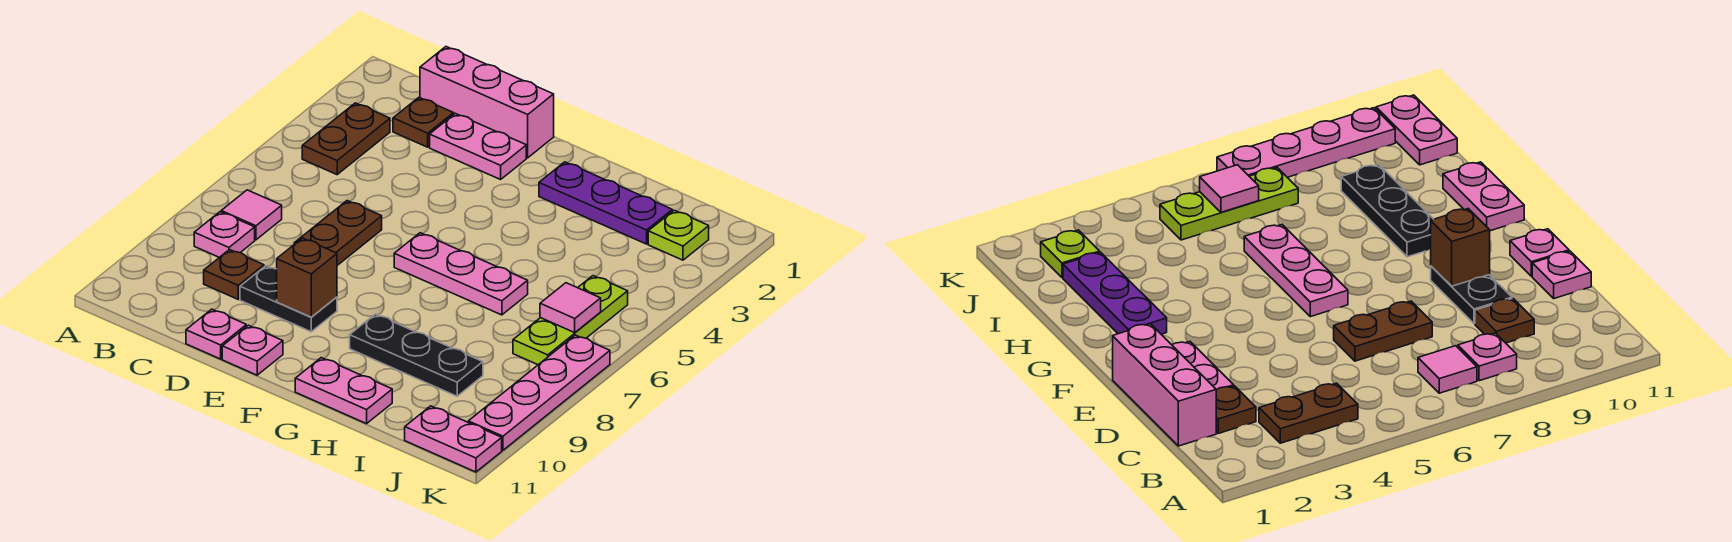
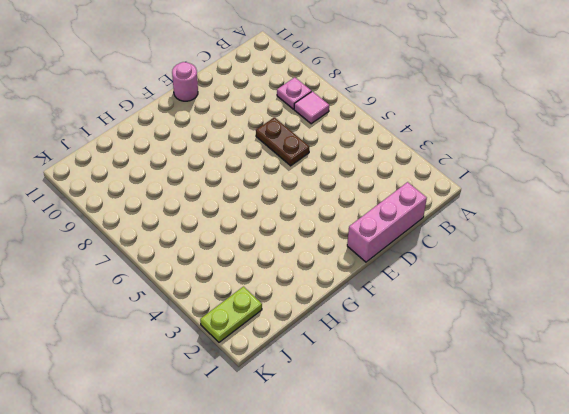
pink round brick E11 level 1 -> pink plate E11 level 1
lime plate J2:K2 level 1 -> lime plate J2 level 1
none -> brown plate B3:B4 level 1
none -> brown plate C2 level 1
none -> brown plate C9 level 1

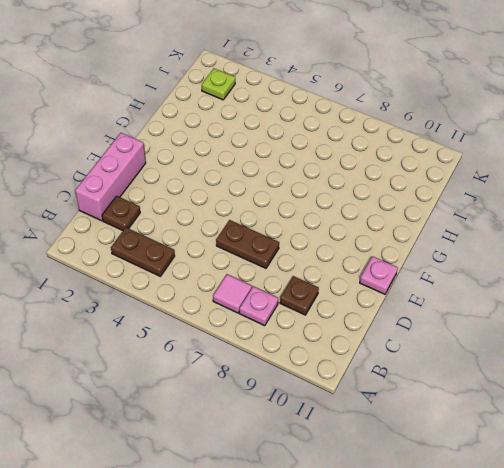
none -> pink plate D2:E2 level 1
none -> black plate D9:E9 level 1
none -> pink plate D11 level 1

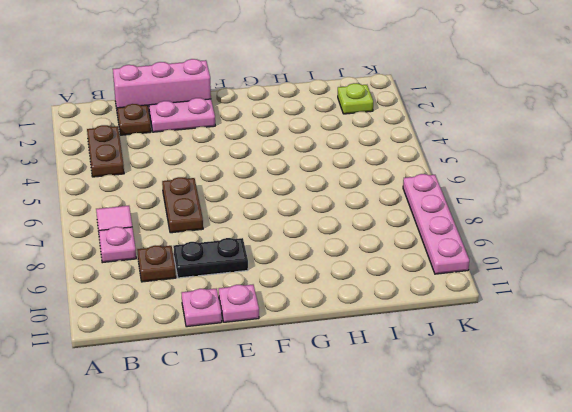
none -> pink plate F6:H6 level 1
none -> purple plate G2:I2 level 1
none -> black plate G9:I9 level 1

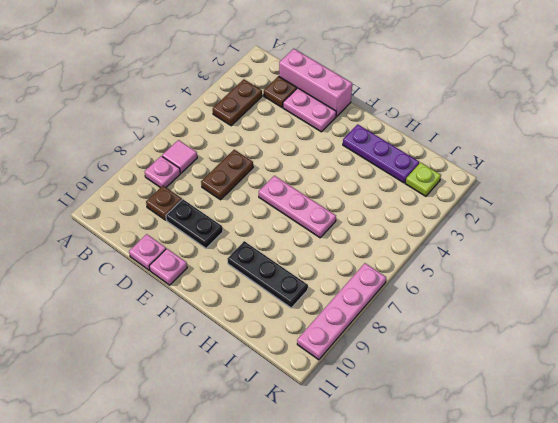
none -> pink plate G11:H11 level 1
none -> lime plate J5:J7 level 1
none -> pink plate J11:K11 level 1

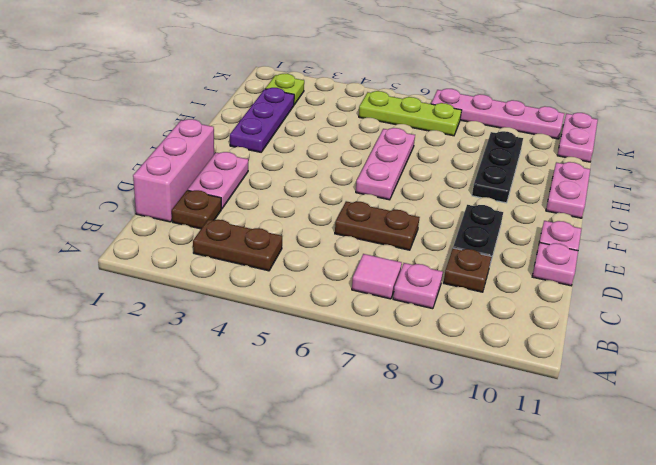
none -> brown brick E9 level 2
none -> pink tile J6 level 2

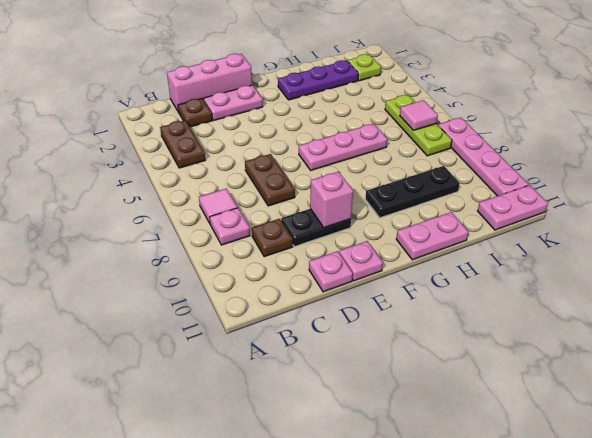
pink brick E9 level 2 -> brown brick E9 level 2

